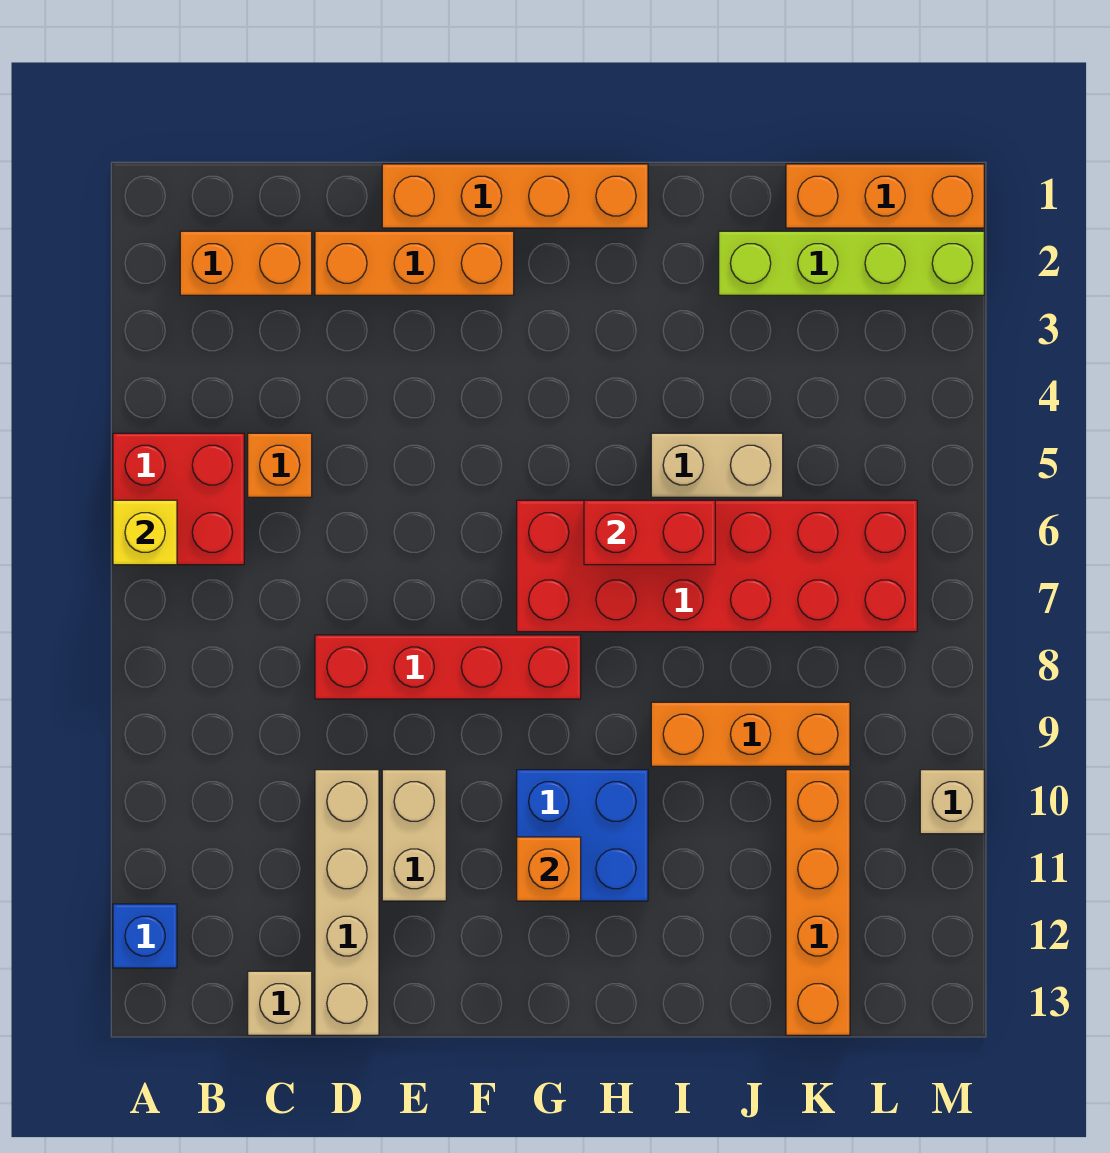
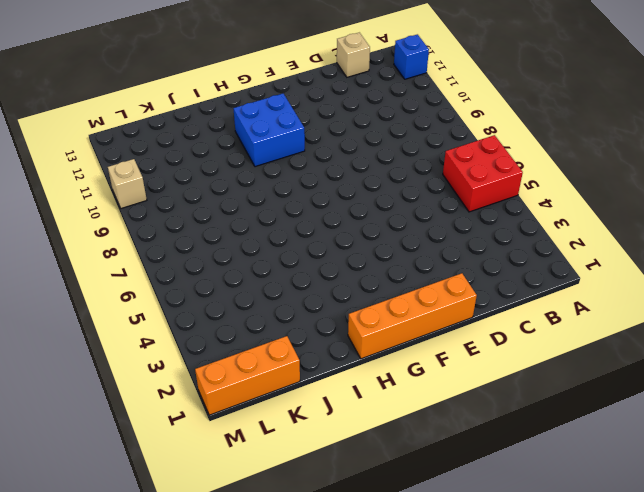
none -> orange brick B2:C2 level 1
none -> orange brick C5 level 1
none -> orange brick D2:F2 level 1

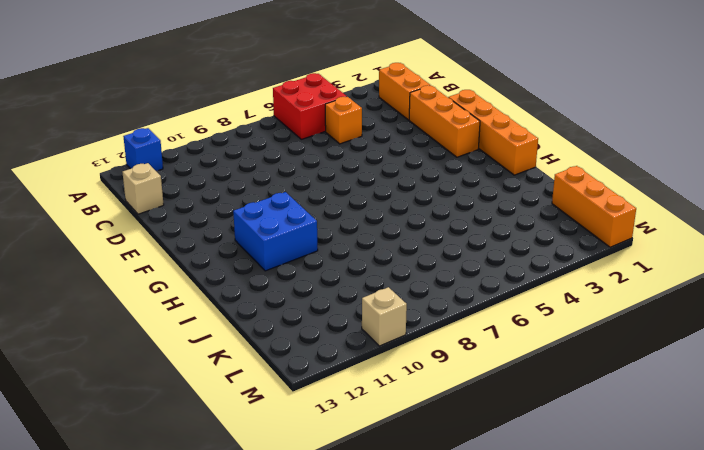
none -> red brick D8:G8 level 1
none -> tan brick D10:D13 level 1
none -> tan brick E10:E11 level 1

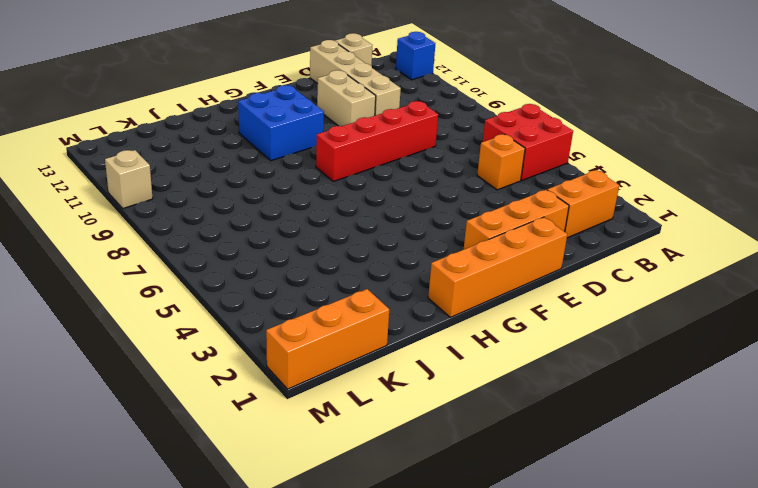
none -> red brick G6:L7 level 1
none -> tan brick I5:J5 level 1
none -> orange brick I9:K9 level 1

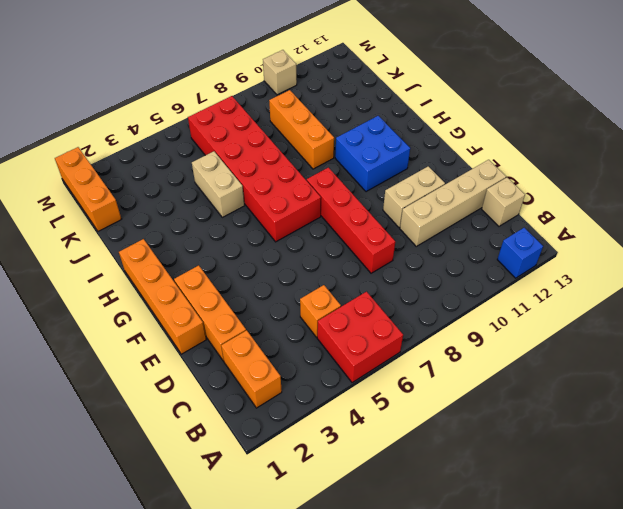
none -> lime brick J2:M2 level 1
none -> orange brick K10:K13 level 1
none -> yellow brick A6 level 2

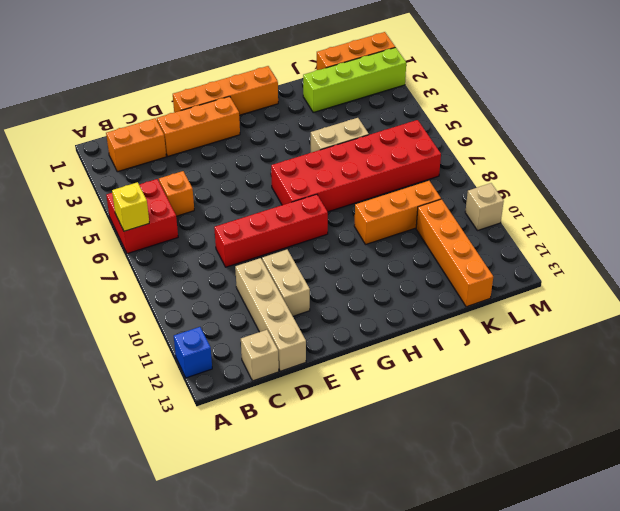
none -> blue brick G10:H11 level 1
none -> orange brick G11 level 2
none -> red brick H6:I6 level 2

